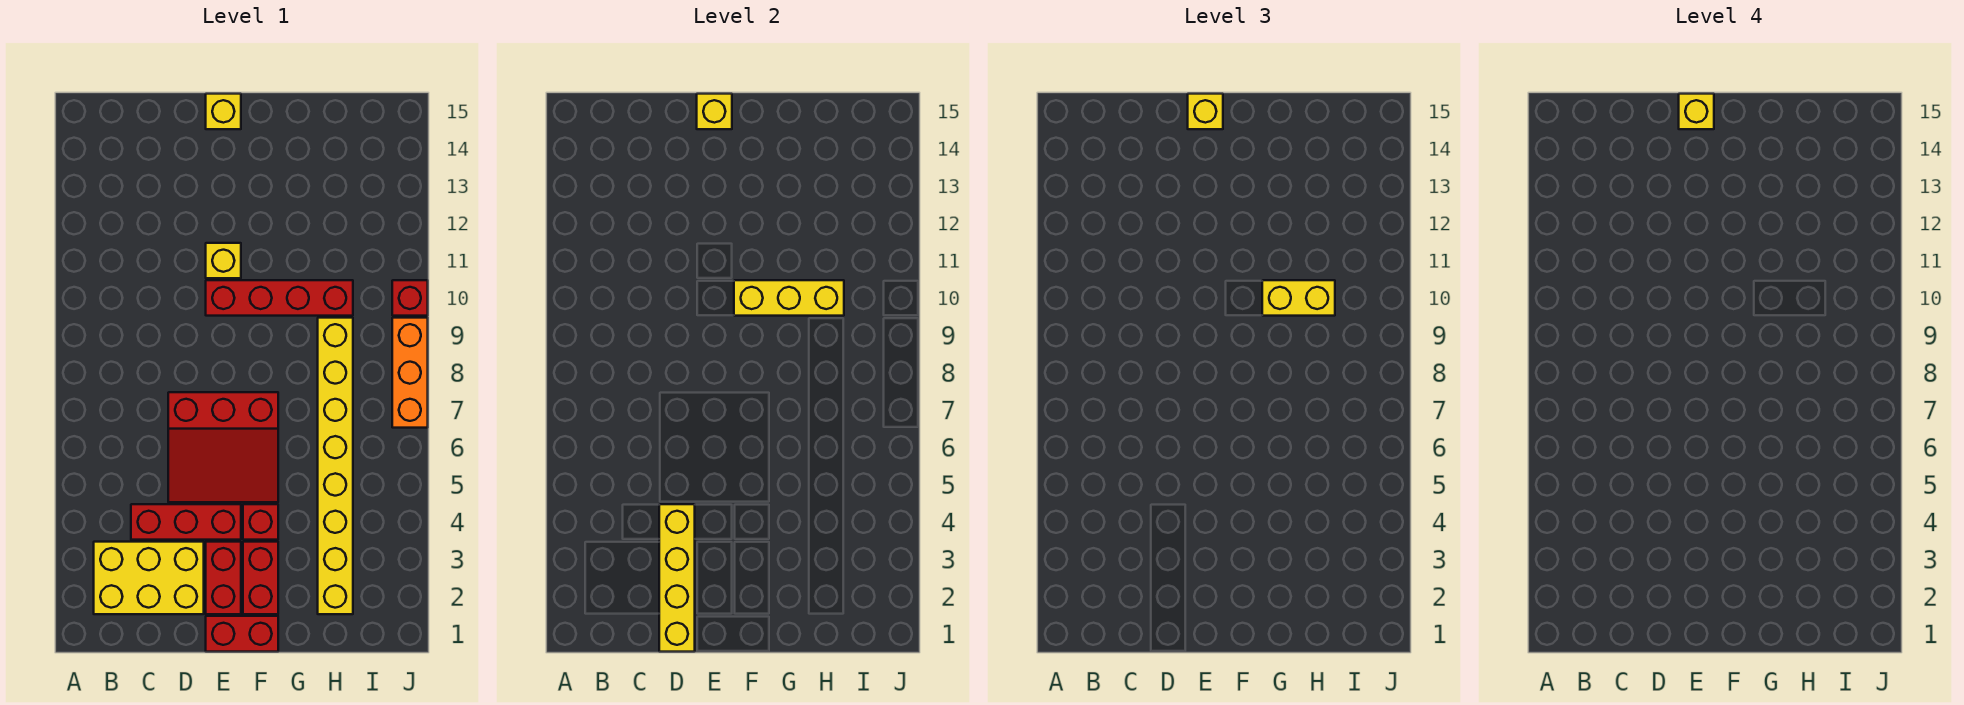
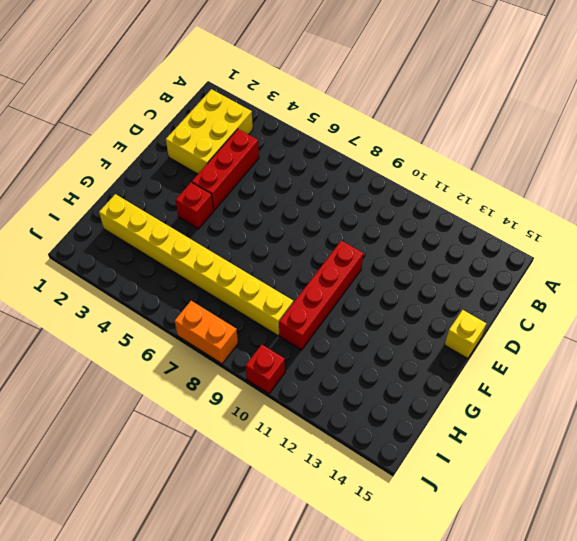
orange brick J7:J8 level 1 -> orange brick J7:J9 level 1
none -> red slope D5:F7 level 1 top 7
none -> red brick E1:F1 level 1
none -> red brick E2:E3 level 1

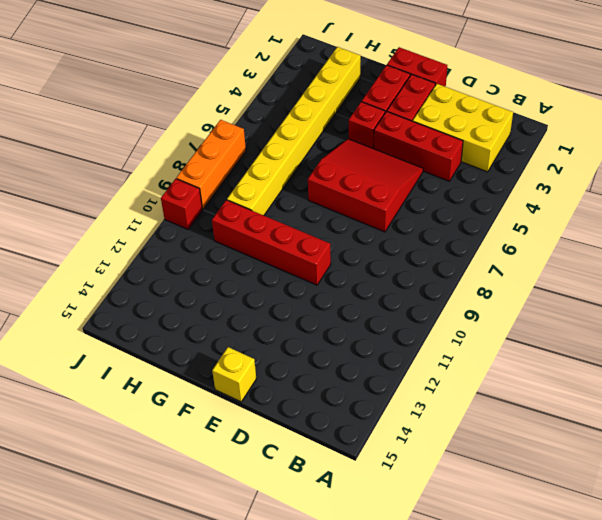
none -> yellow brick E11 level 1
none -> yellow brick D1:D4 level 2
none -> yellow brick E15 level 2

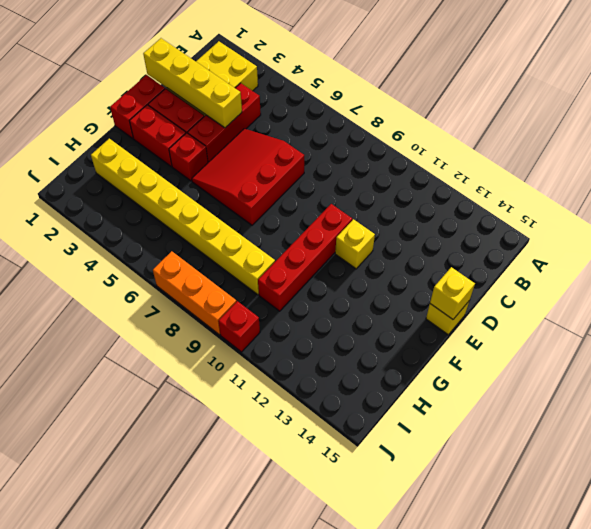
none -> yellow brick F10:H10 level 2
none -> yellow brick E15 level 3
none -> yellow brick G10:H10 level 3

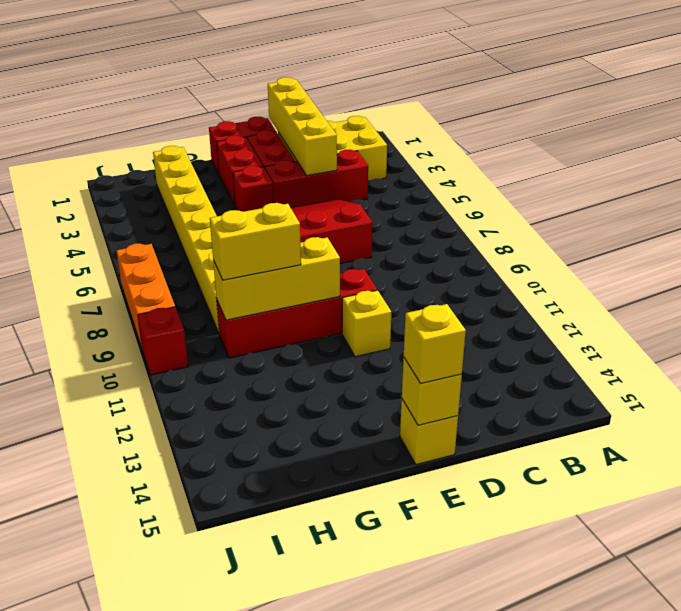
none -> yellow brick E15 level 4

